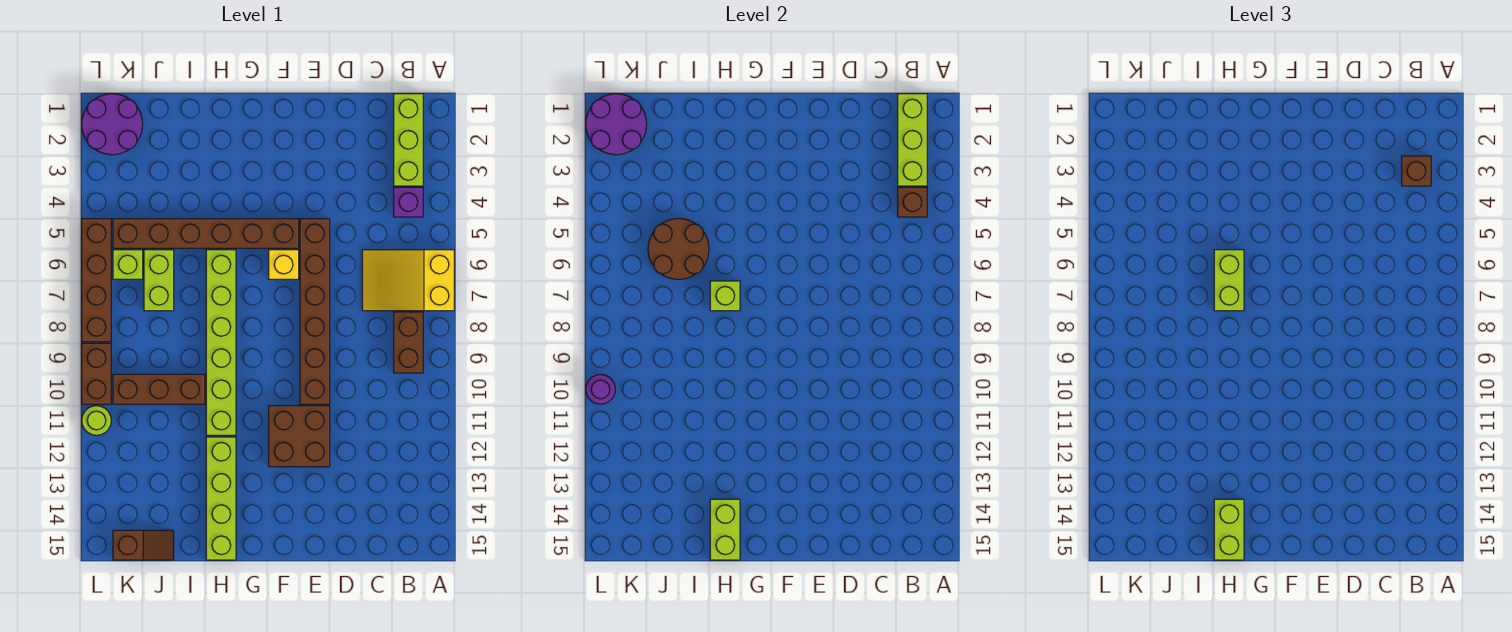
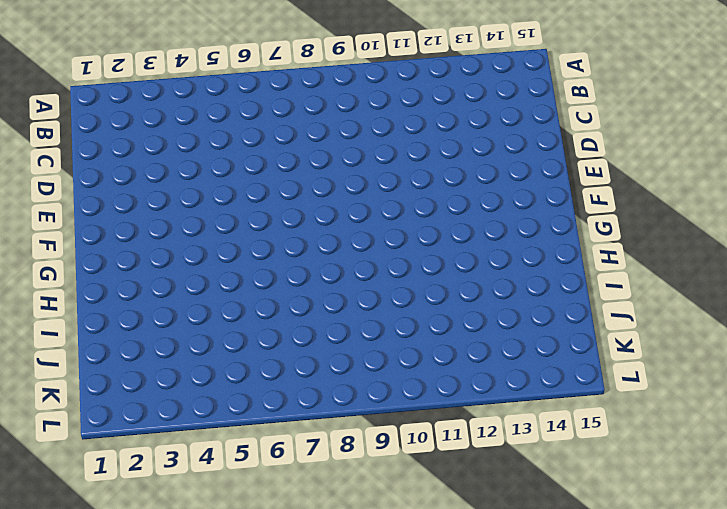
none -> yellow slope A6:C7 level 1 top A
none -> lime brick B1:B3 level 1
none -> purple brick B4 level 1

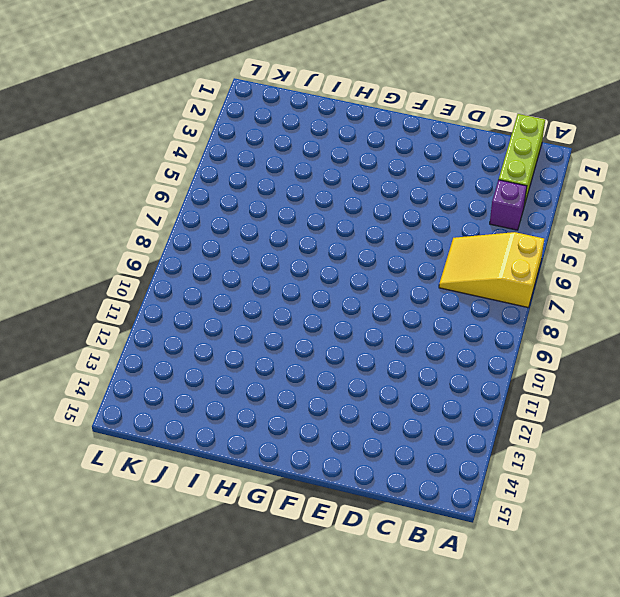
none -> brown brick B8:B9 level 1
none -> brown brick E5:E10 level 1
none -> brown brick E11:F12 level 1

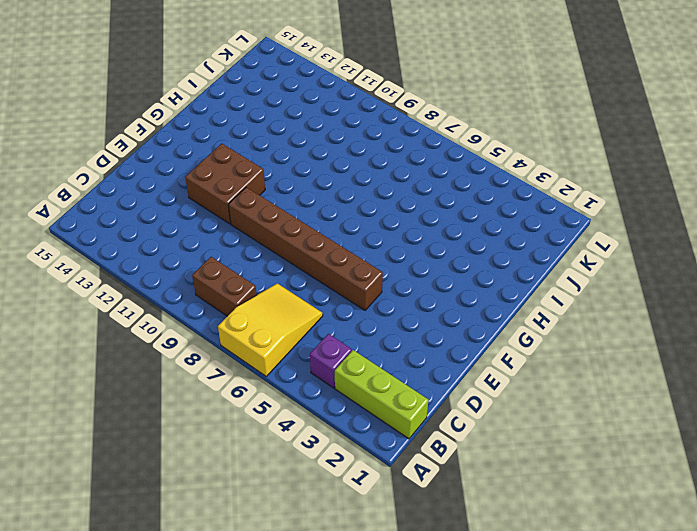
none -> brown brick F5:K5 level 1
none -> yellow brick F6 level 1
none -> lime brick H6:H11 level 1

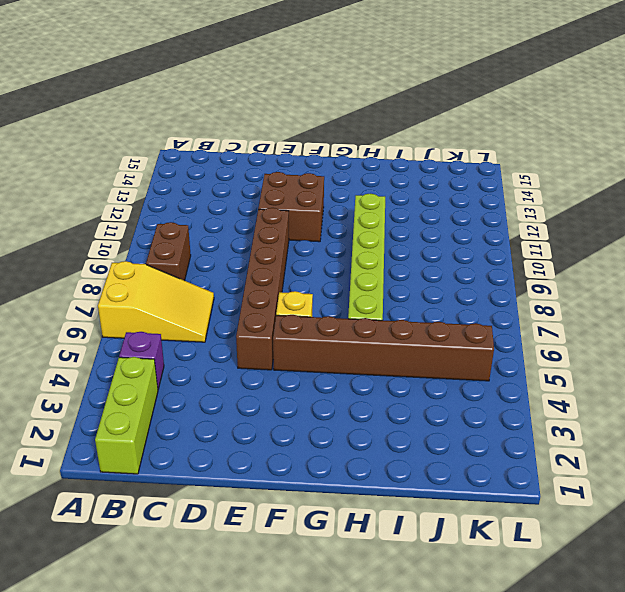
none -> lime brick H12:H15 level 1
none -> brown brick I10:K10 level 1
none -> lime brick J6:J7 level 1

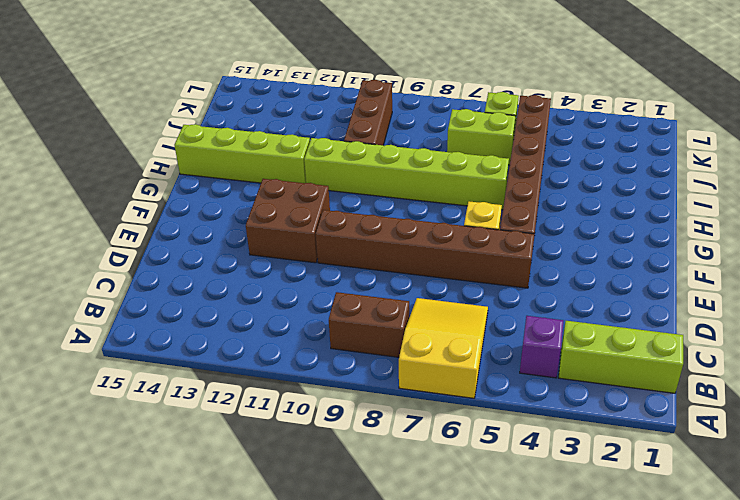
none -> brown slope J15:K15 level 1 top K
none -> purple round brick K1:L2 level 1
none -> brown brick L5:L8 level 1

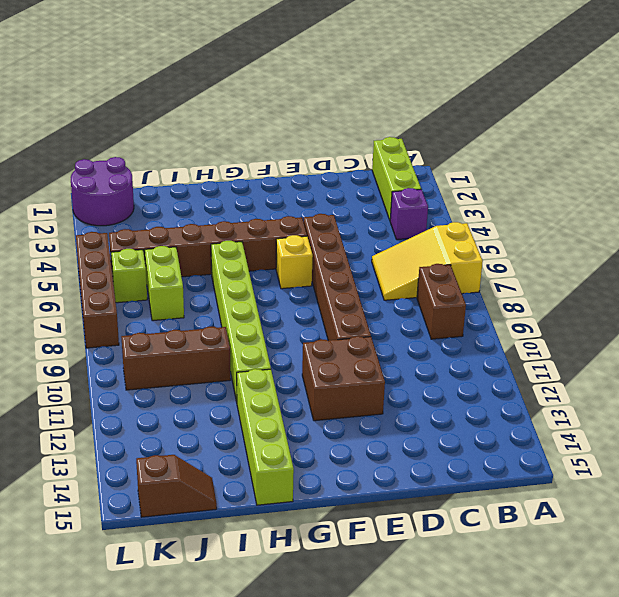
none -> brown brick L9:L10 level 1
none -> lime round brick L11 level 1
none -> lime brick B1:B3 level 2

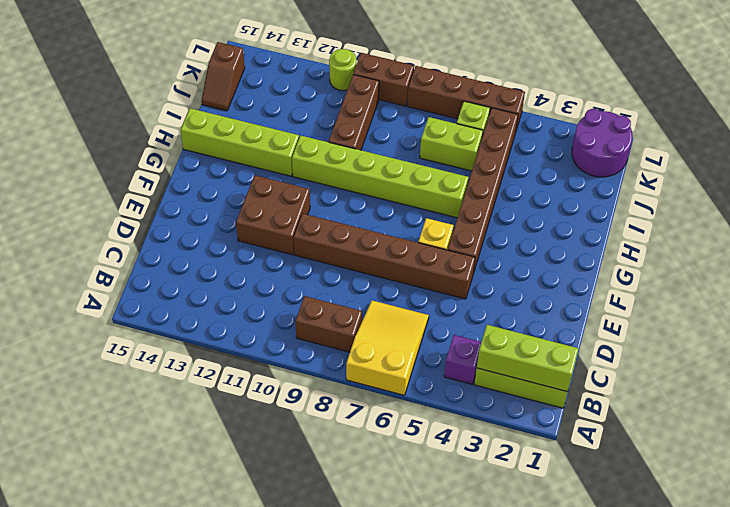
none -> brown brick B4 level 2
none -> lime brick H7 level 2
none -> lime brick H14:H15 level 2

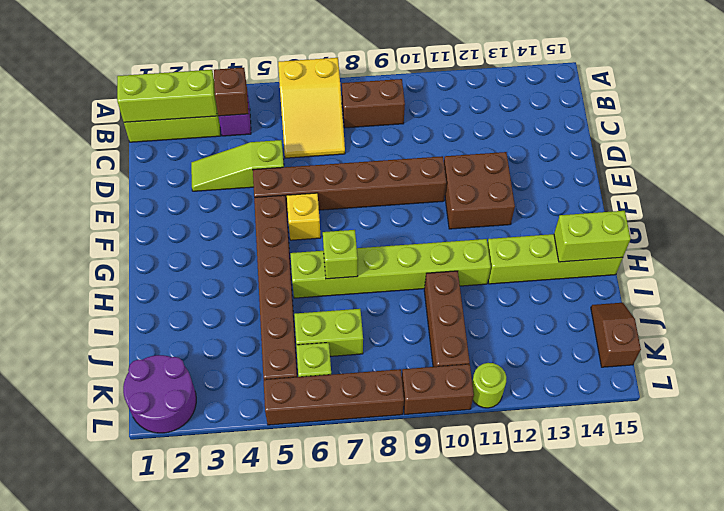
lime slope D3:D5 level 1 top 5 -> none
none -> brown round brick I5:J6 level 2
none -> purple round brick K1:L2 level 2
none -> purple round brick L10 level 2

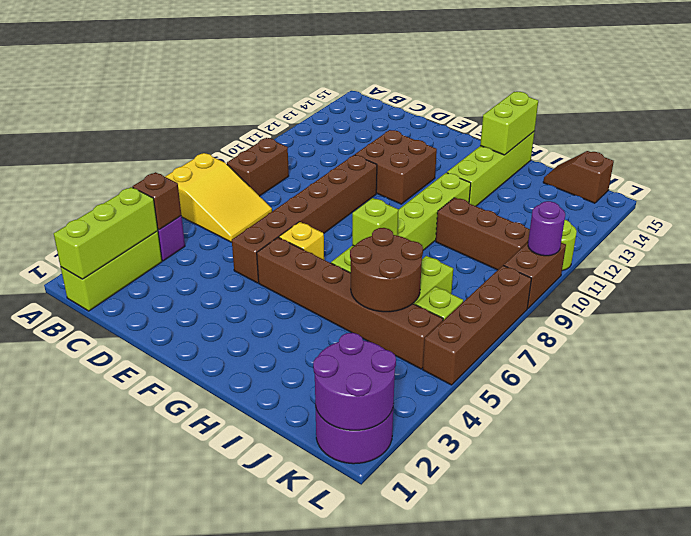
none -> brown brick B3 level 3
none -> lime brick H6:H7 level 3
none -> lime brick H14:H15 level 3

